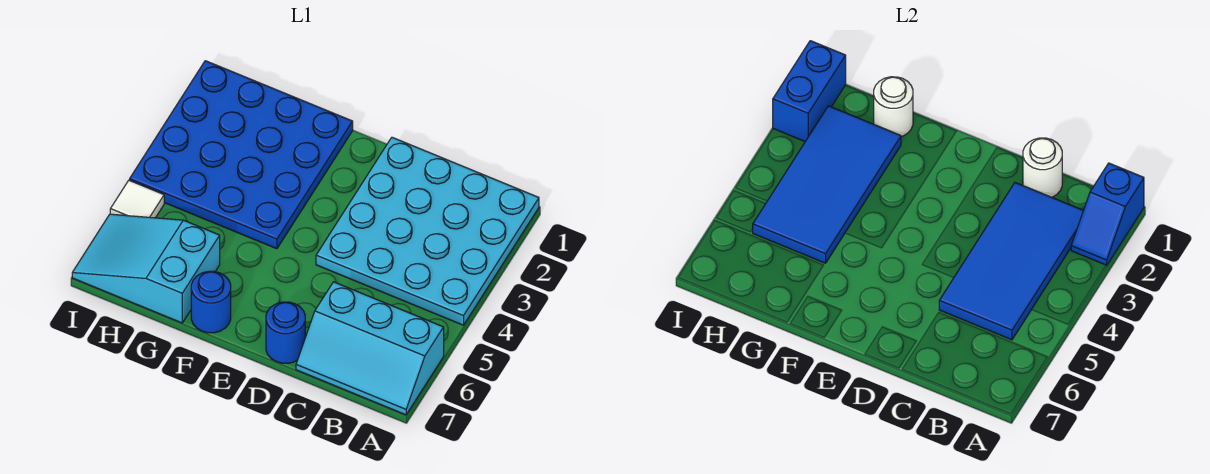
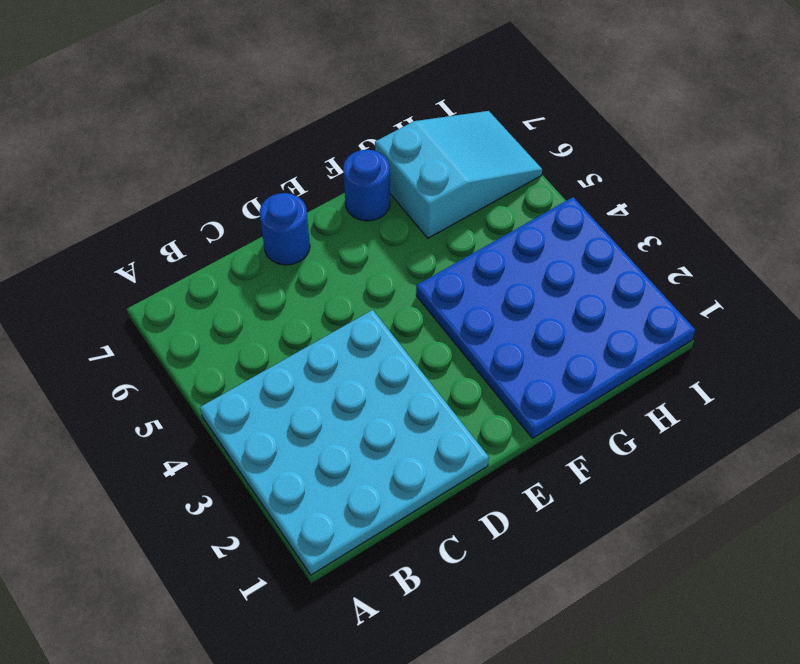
none -> cyan slope A6:C7 level 1 top 6
none -> white tile I5 level 1
none -> blue slope A1:A2 level 2 top 1

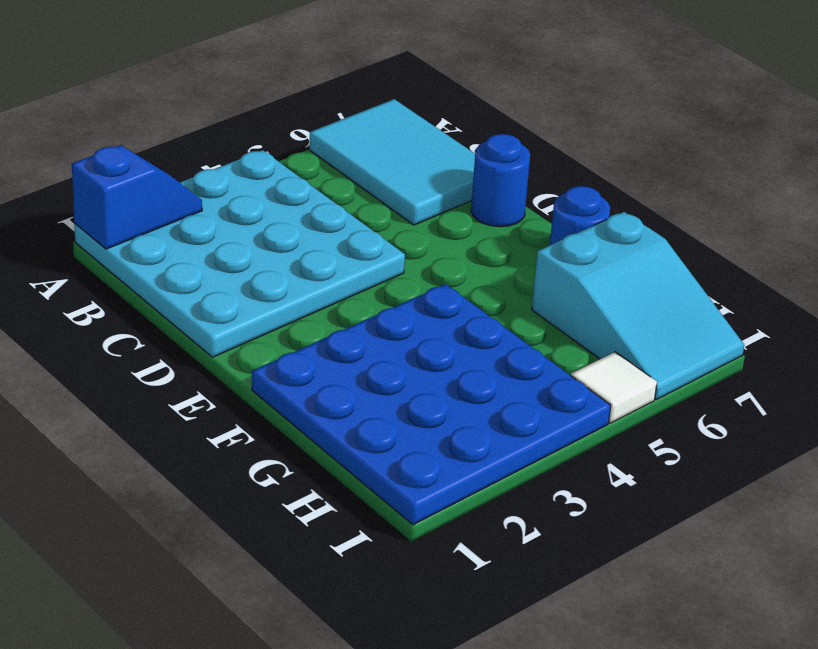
cyan tile A6:C7 level 1 -> cyan slope A6:C7 level 1 top 6
none -> blue tile B2:C5 level 2
none -> white round brick C1 level 2
none -> white round brick G1 level 2

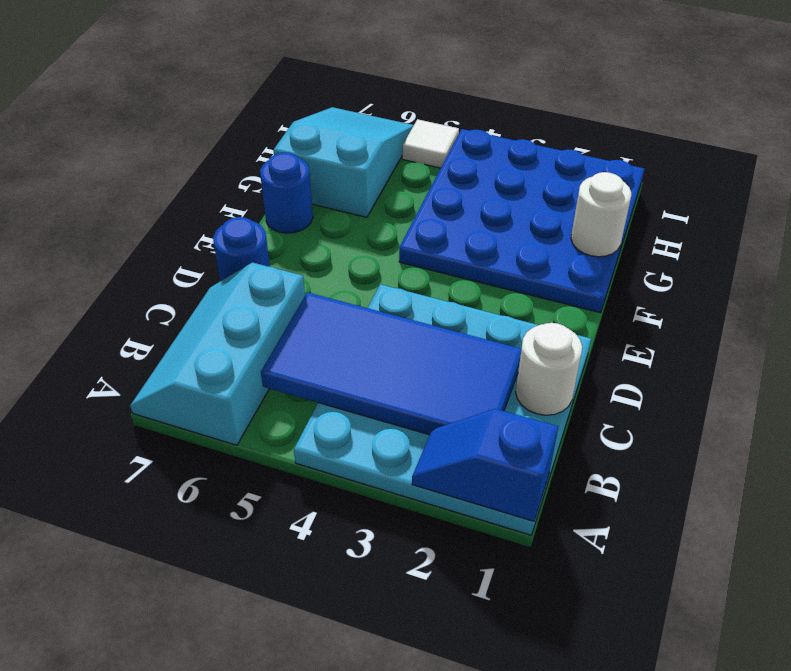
none -> blue tile G2:H5 level 2
none -> blue brick I1:I2 level 2

